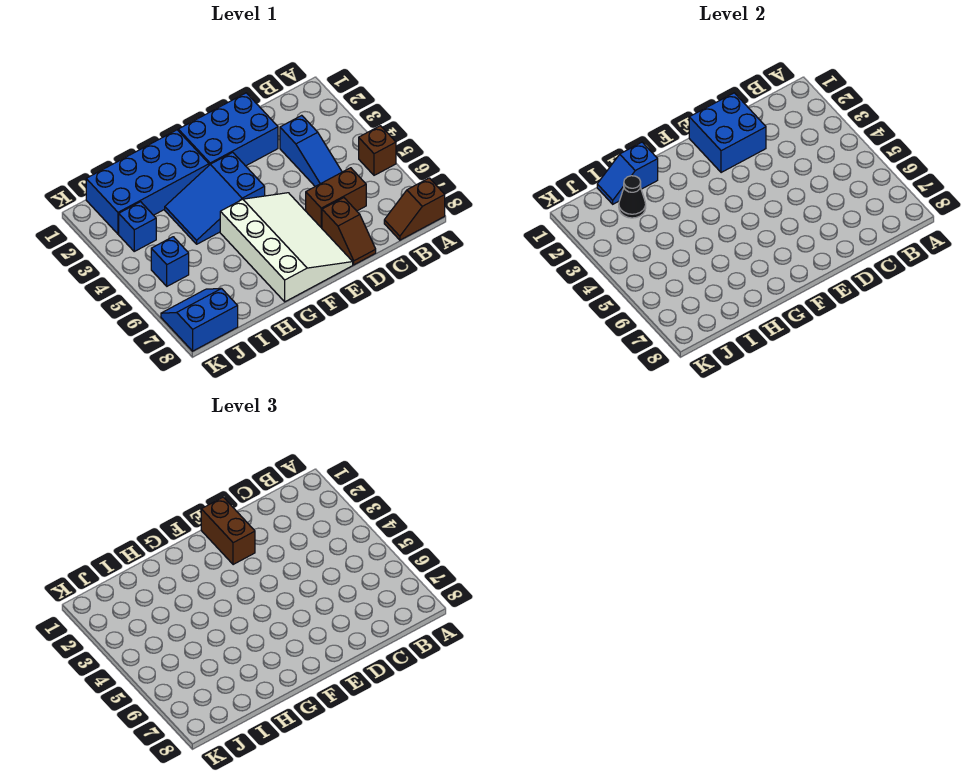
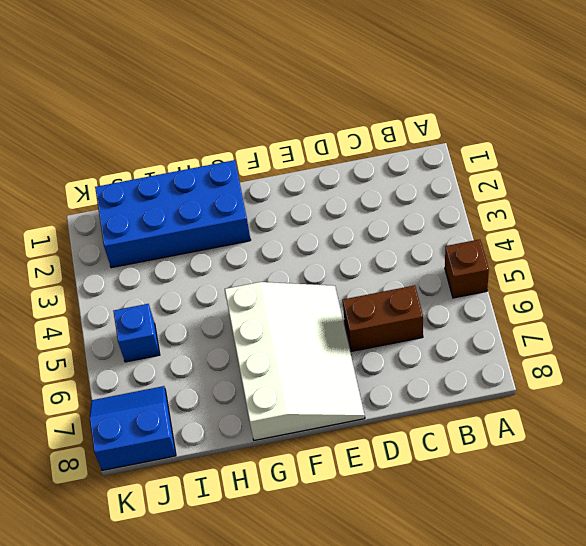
none -> brown slope A8:B8 level 1 top A
none -> blue slope C3:C5 level 1 top 3
none -> blue brick D1:F2 level 1

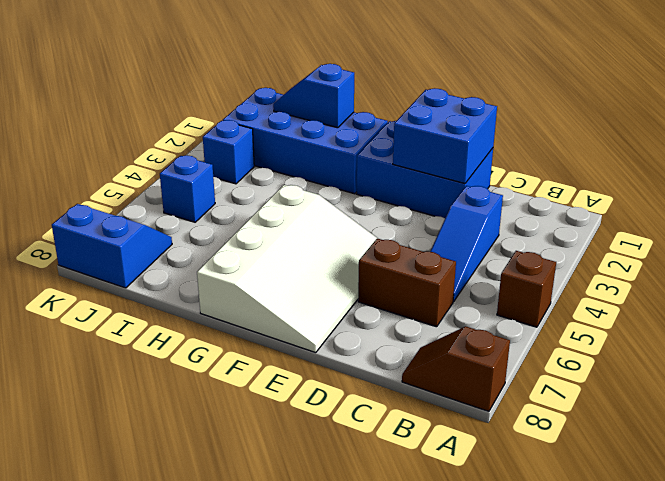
none -> brown slope D7:D8 level 1 top 7
none -> blue slope F3:H4 level 1 top F
none -> black cone I2 level 2

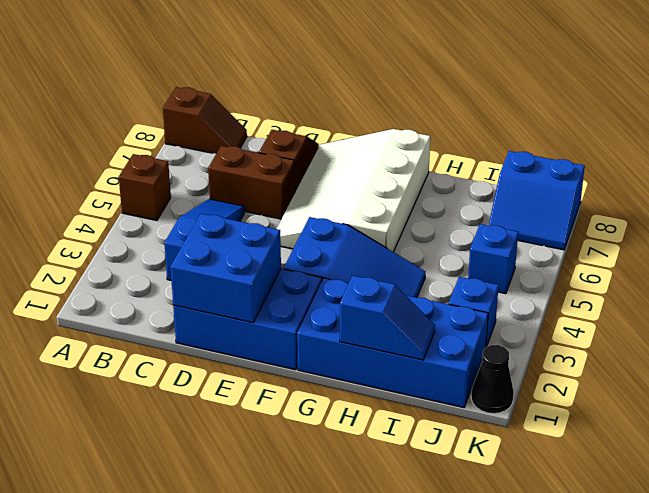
black cone K1 level 1 -> black cone I2 level 2
none -> brown brick E1:E2 level 3

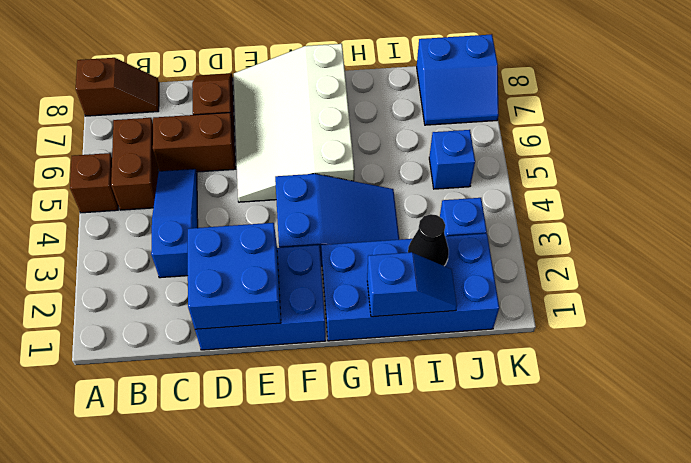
brown brick B5:B6 level 1 -> brown brick E1:E2 level 3

